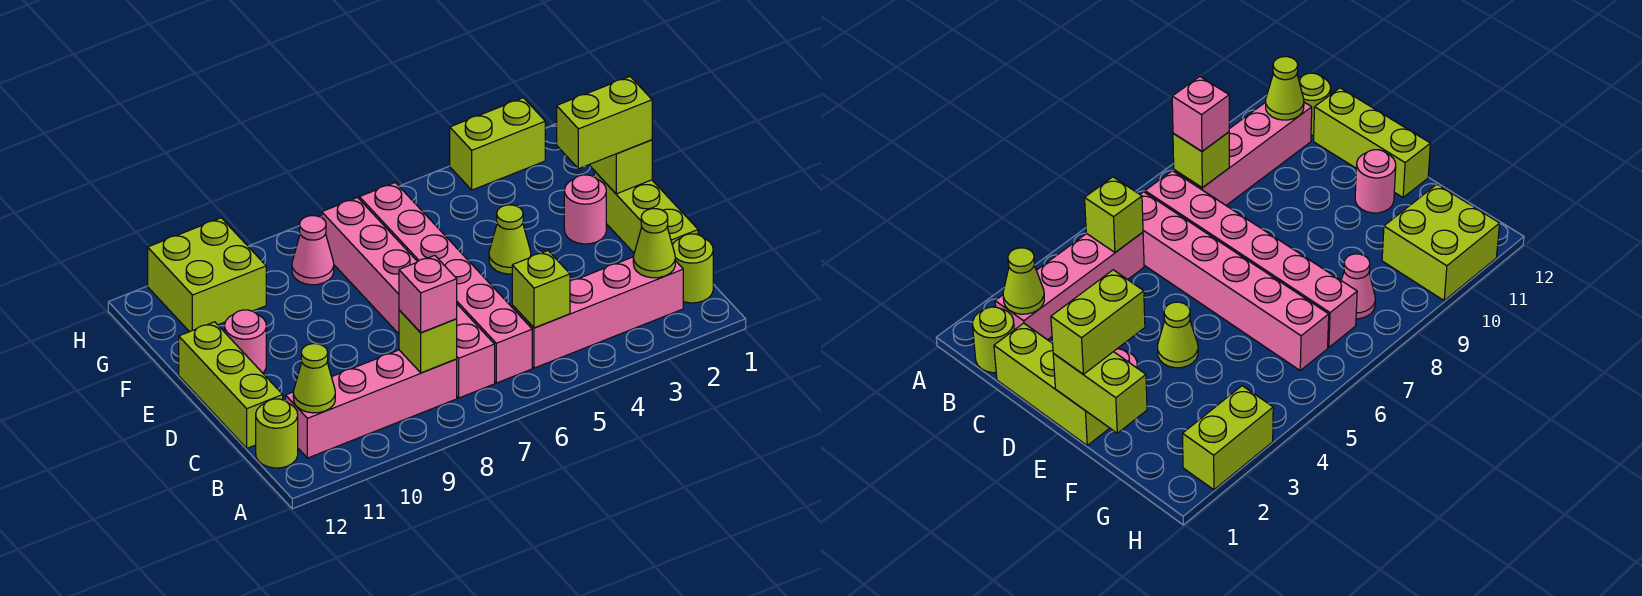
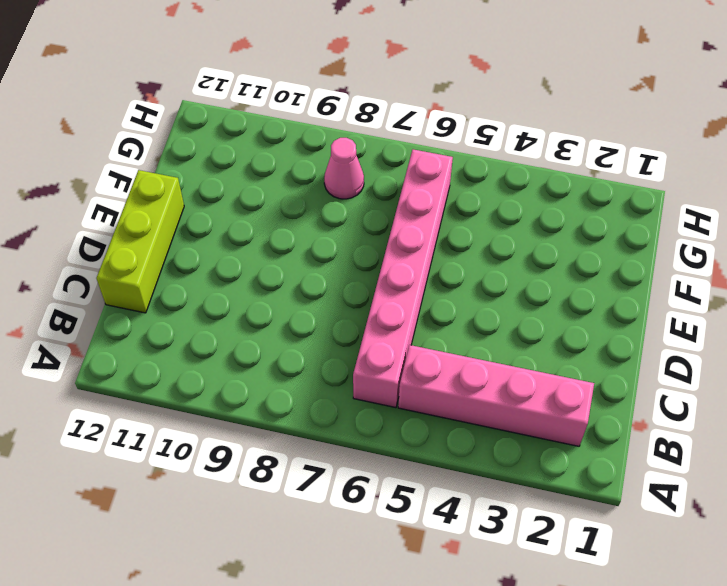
none -> lime round brick B1 level 1
none -> pink brick B7:G7 level 1
none -> pink brick B8:B11 level 1

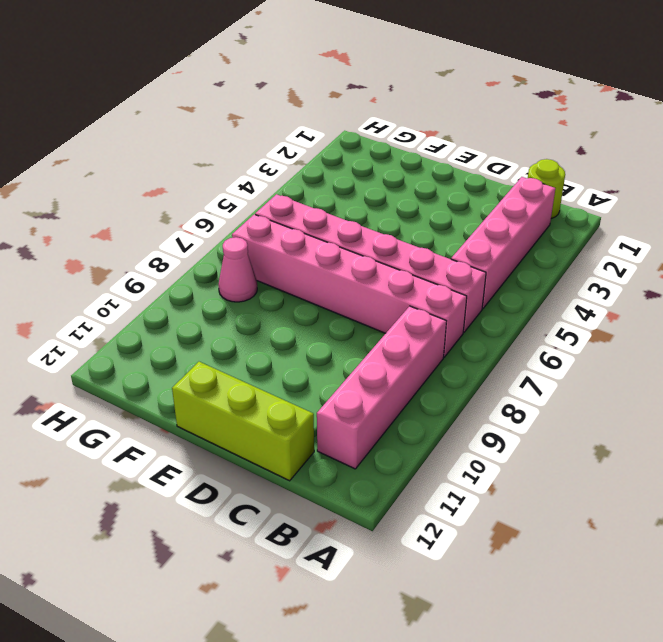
none -> lime round brick B12 level 1
none -> lime brick C1:E1 level 1
none -> pink round brick E2 level 1

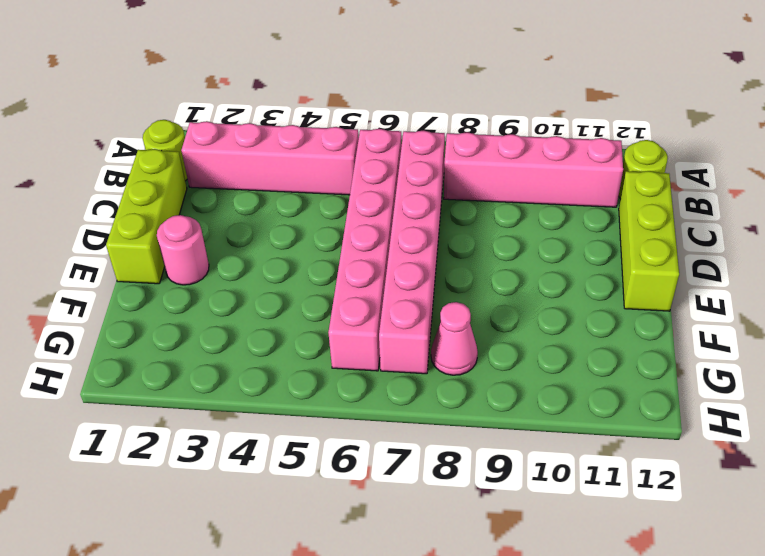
none -> lime cone E4 level 1
none -> pink round brick E11 level 1
none -> lime brick G10:H11 level 1

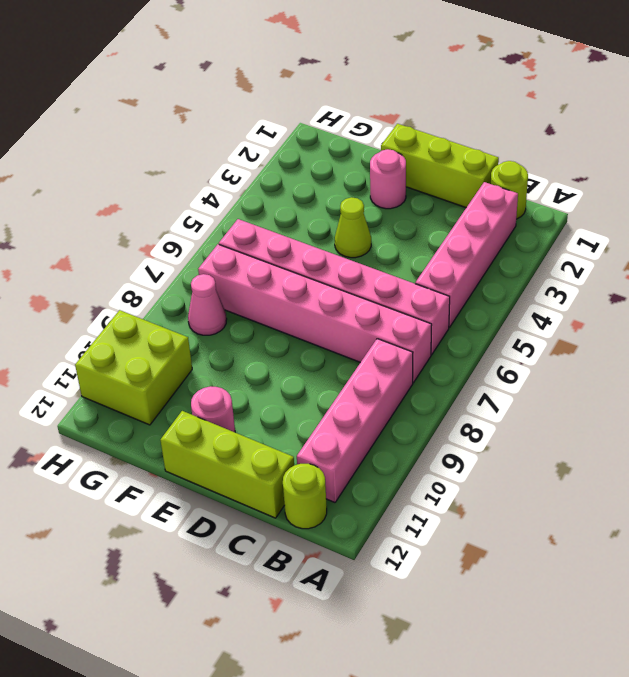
none -> lime brick H2:H3 level 1
none -> lime cone B2 level 2
none -> lime brick B5 level 2

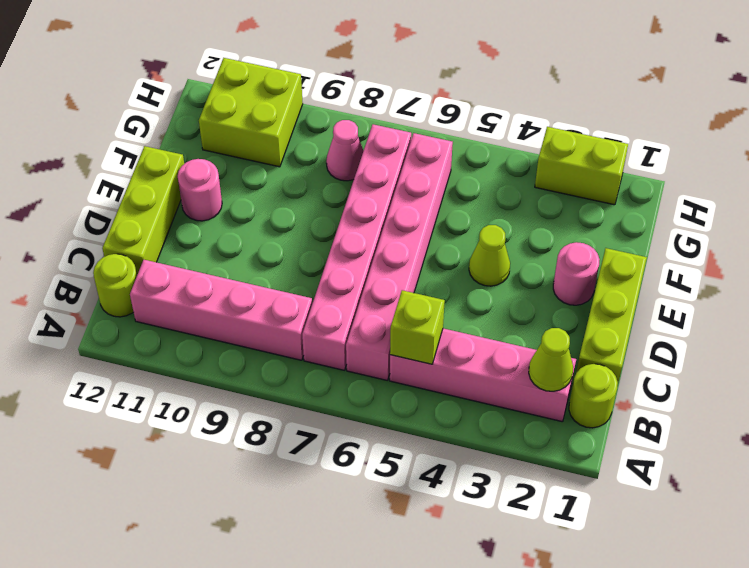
none -> lime brick B8 level 2
none -> lime cone B11 level 2
none -> lime brick E1:F1 level 2

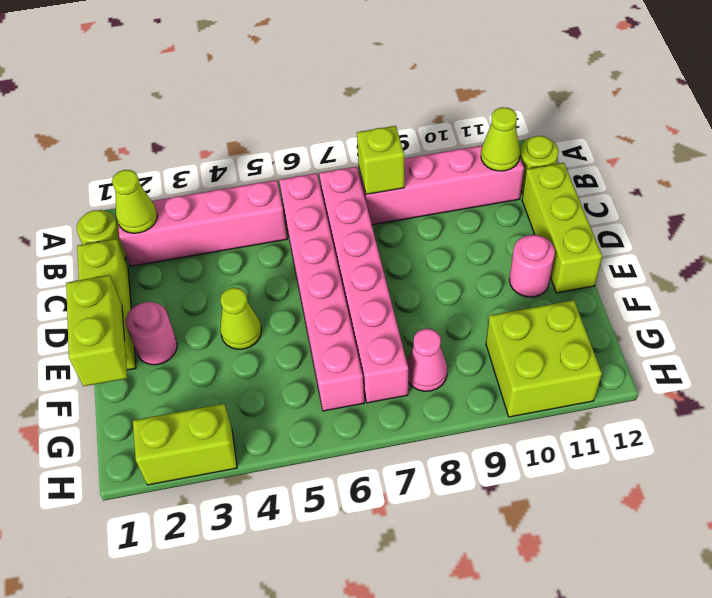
none -> lime brick B5 level 2
none -> pink brick B8 level 3
none -> lime brick E1:E2 level 3

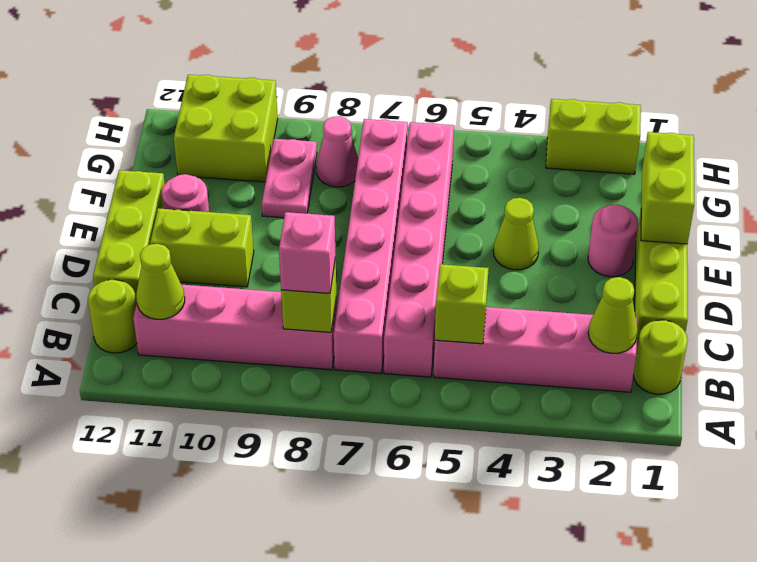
lime brick D10:D11 level 1 -> lime brick E1:E2 level 3
pink plate F9:G9 level 1 -> none

